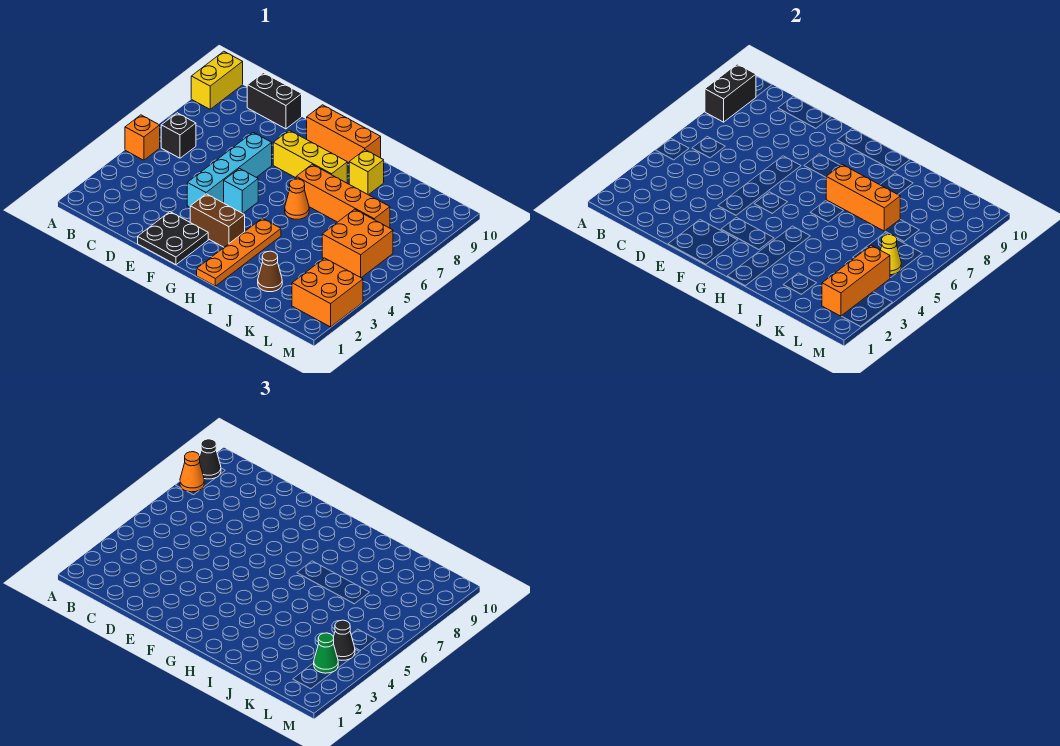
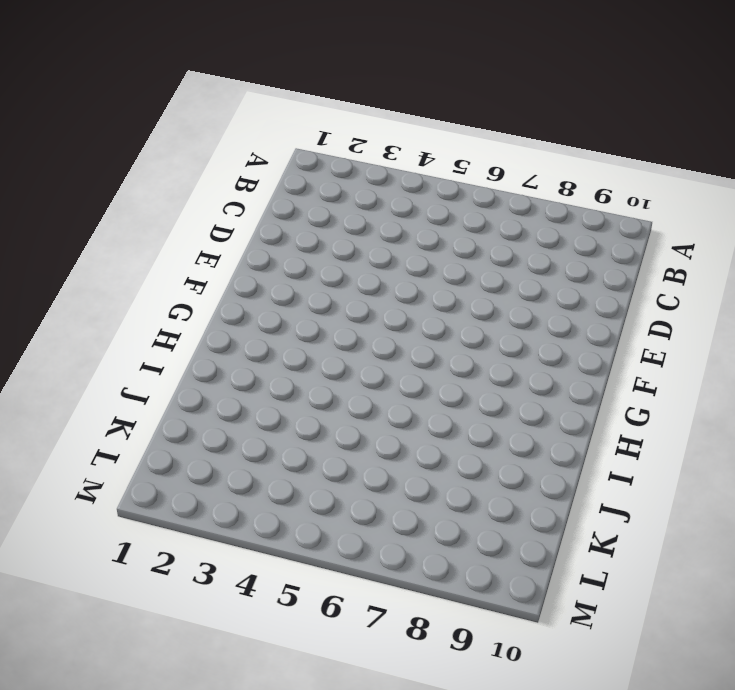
none -> orange brick A5 level 1
none -> yellow brick A9:A10 level 1
none -> black brick B6 level 1

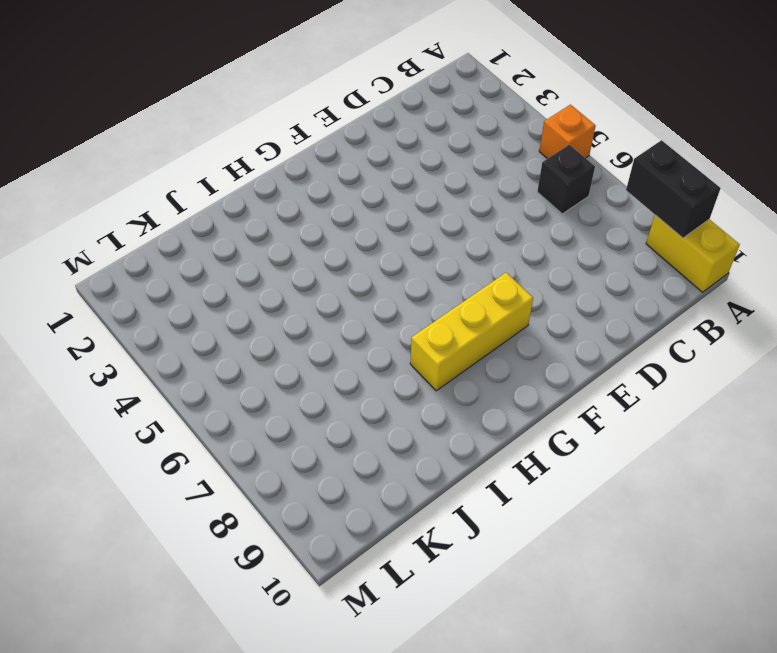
none -> black brick C10:D10 level 1
none -> black plate E1:F2 level 1
none -> cyan brick E4:E7 level 1

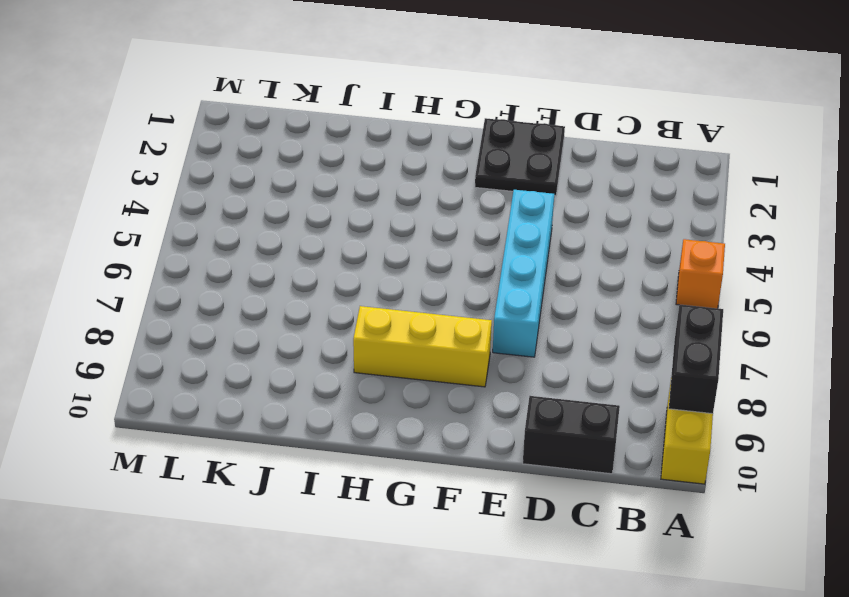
none -> black brick B6 level 1
none -> brown brick F3:G3 level 1
none -> cyan brick F5 level 1

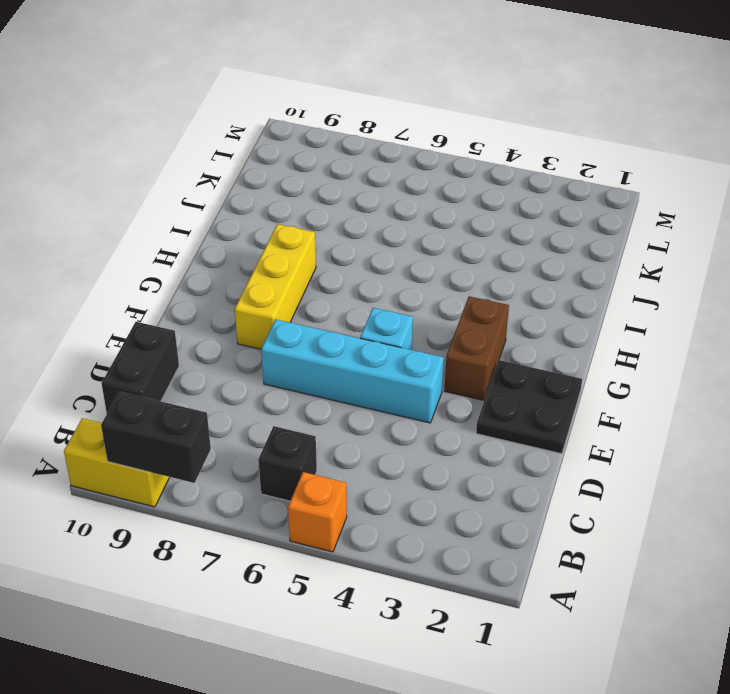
none -> orange brick F10:H10 level 1
none -> orange plate H1:H4 level 1
none -> orange cone H6 level 1

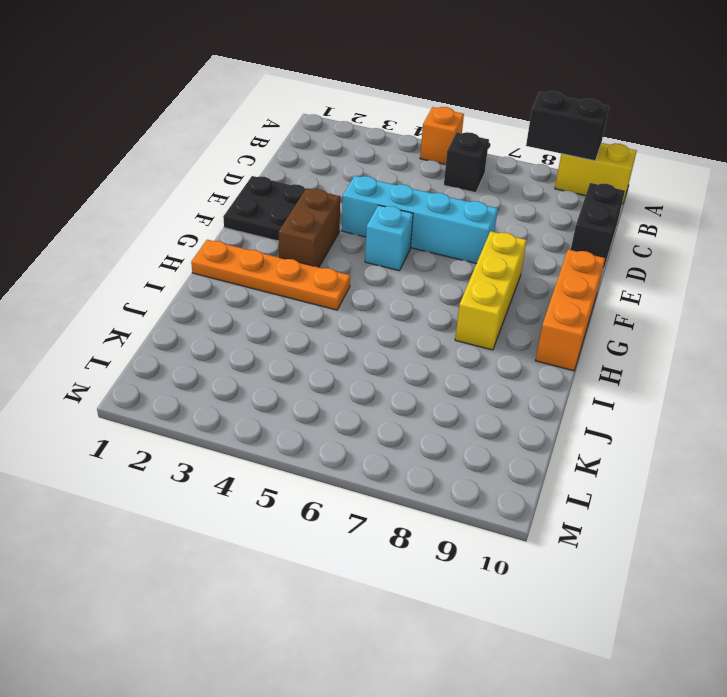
none -> orange cone H6 level 1
none -> orange brick H7:K7 level 1
none -> yellow brick I9 level 1

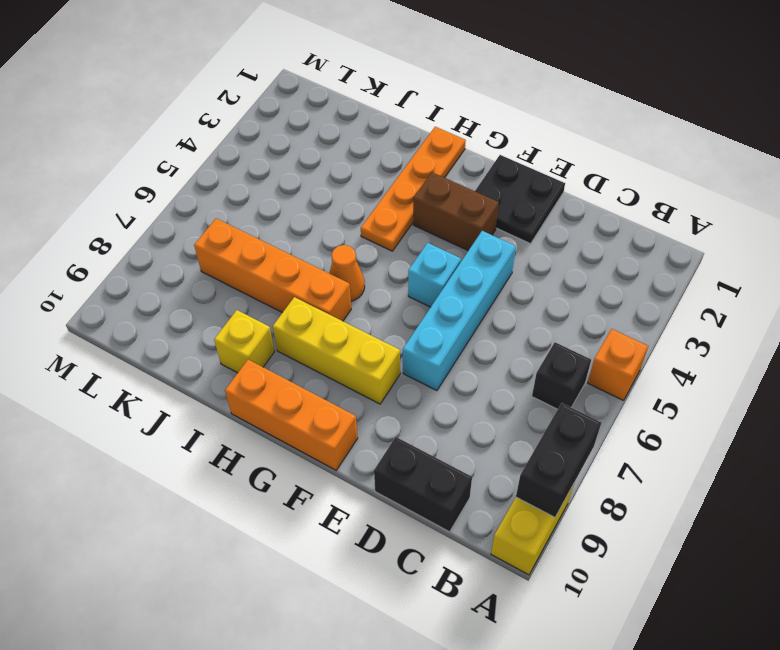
none -> brown cone J2 level 1
none -> orange brick K5:L6 level 1
none -> orange brick L2:M3 level 1

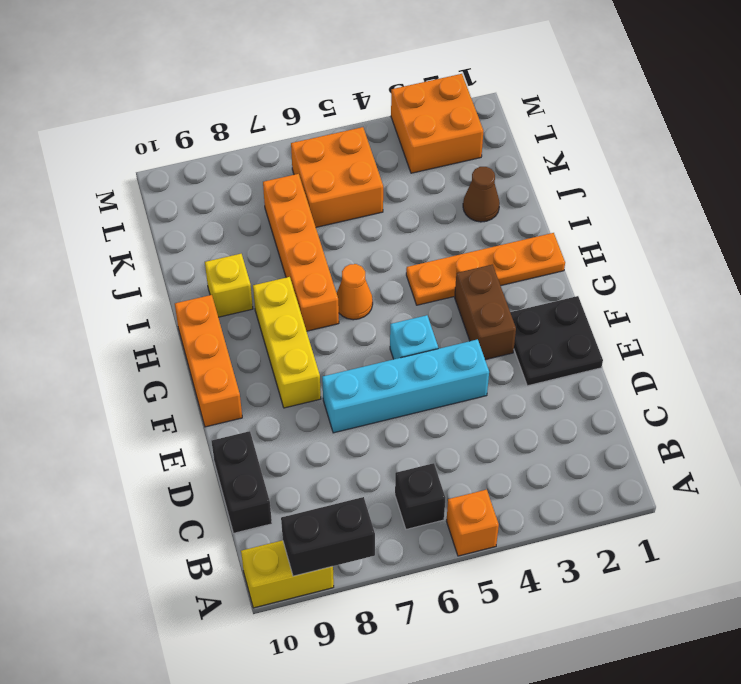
none -> orange brick H7:J7 level 2
none -> orange brick L2:L4 level 2
none -> yellow cone L5 level 2

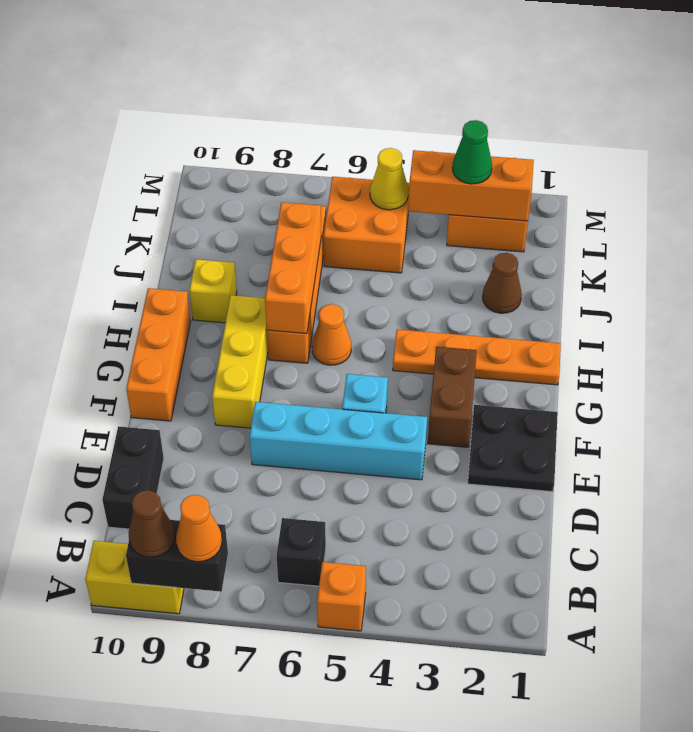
brown cone A9 level 3 -> black cone A9 level 3
none -> black cone L4 level 3

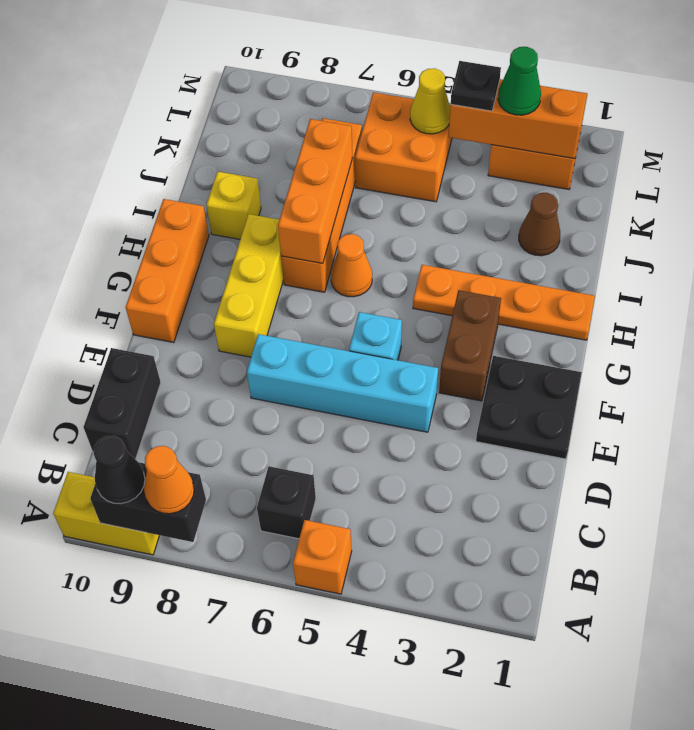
black plate L4 level 3 -> black cone L4 level 3

